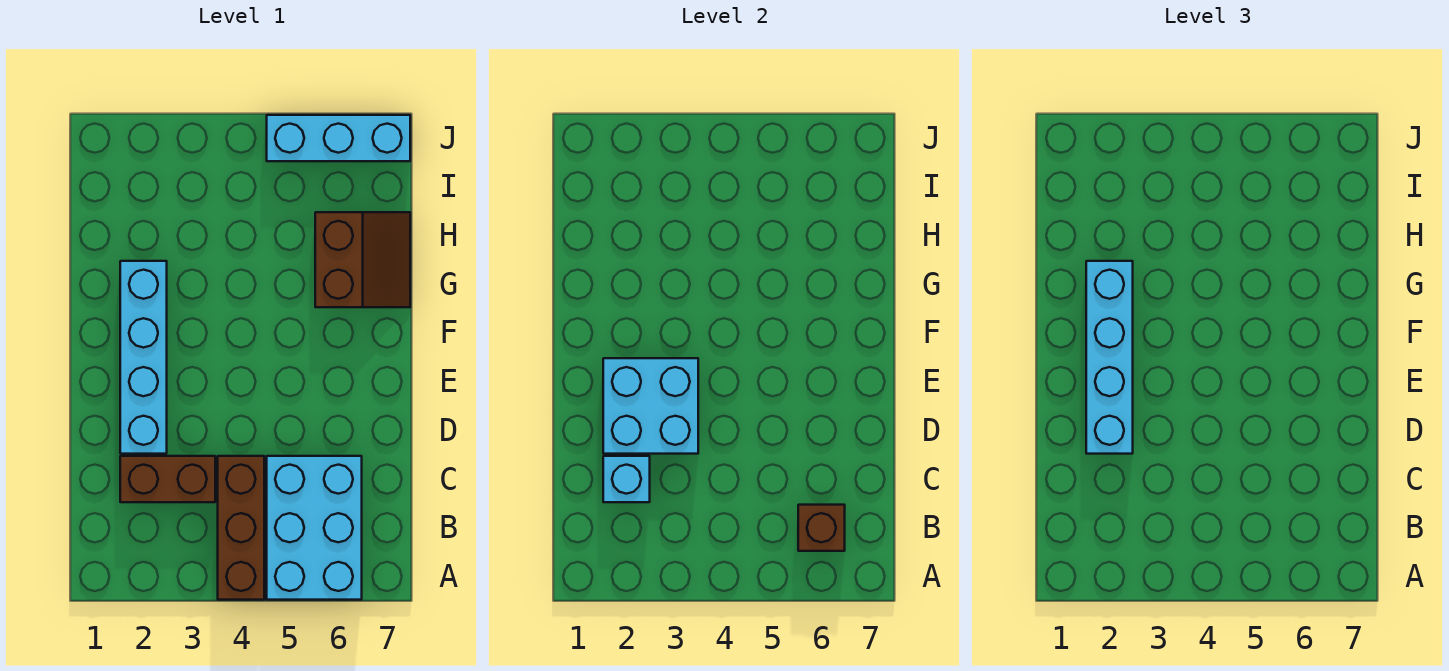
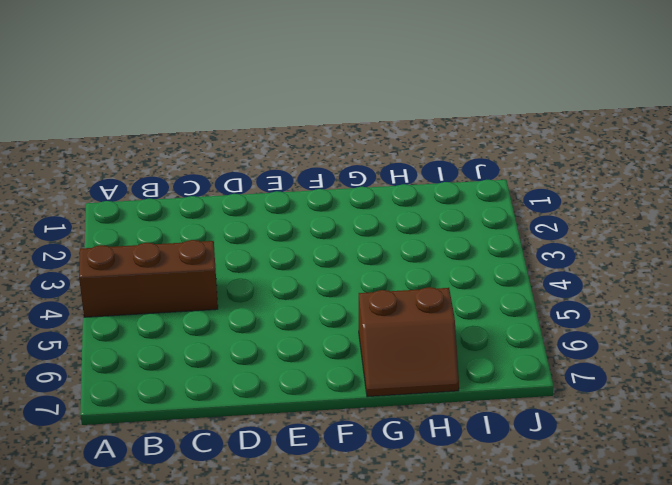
none -> cyan brick A5:C6 level 1
none -> brown brick C2:C3 level 1

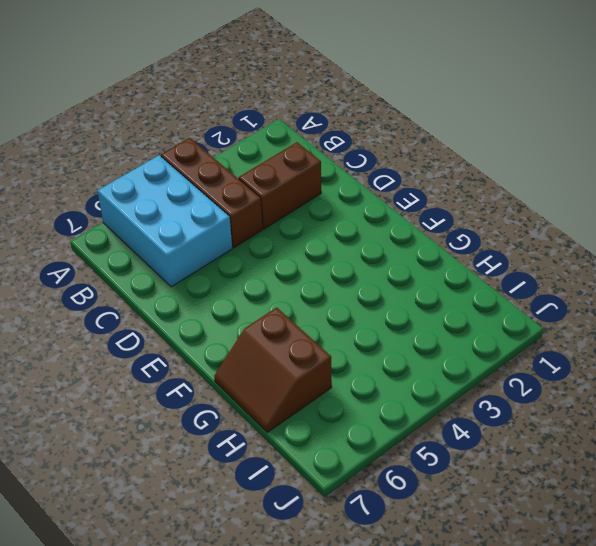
none -> cyan brick D2:G2 level 1
none -> cyan brick J5:J7 level 1

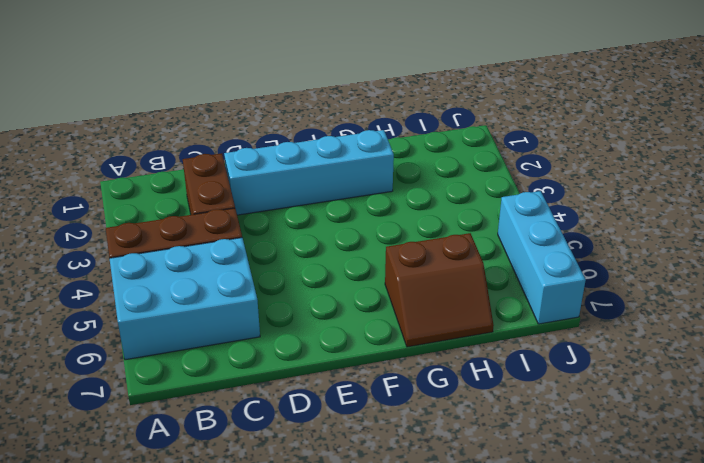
none -> brown brick B6 level 2
none -> cyan brick C2 level 2

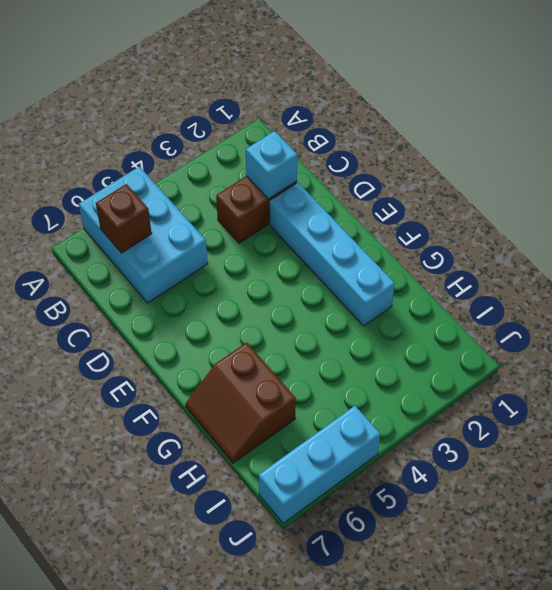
none -> brown brick A4:C4 level 1
none -> cyan brick D2:E3 level 2

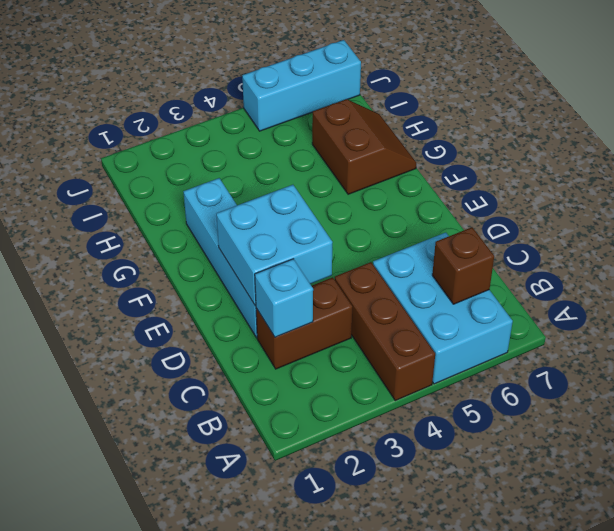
none -> cyan brick D2:G2 level 3

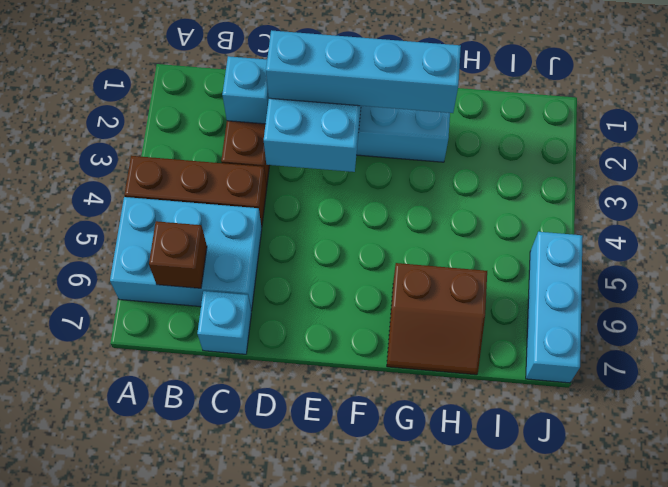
cyan brick C7 level 1 -> none

